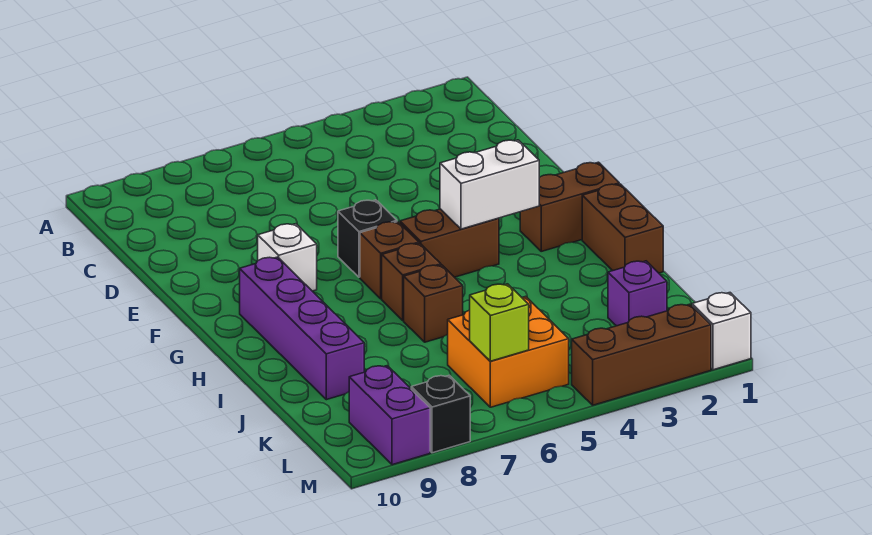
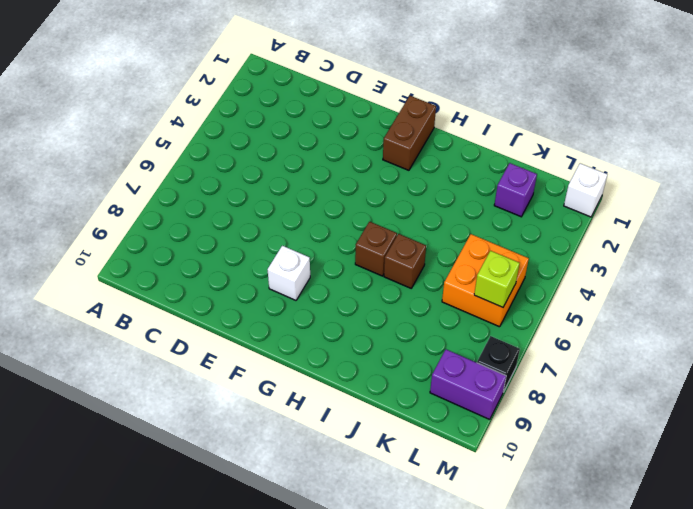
none -> black brick F6 level 1
none -> brown brick G4:G5 level 1
none -> brown brick G6 level 1

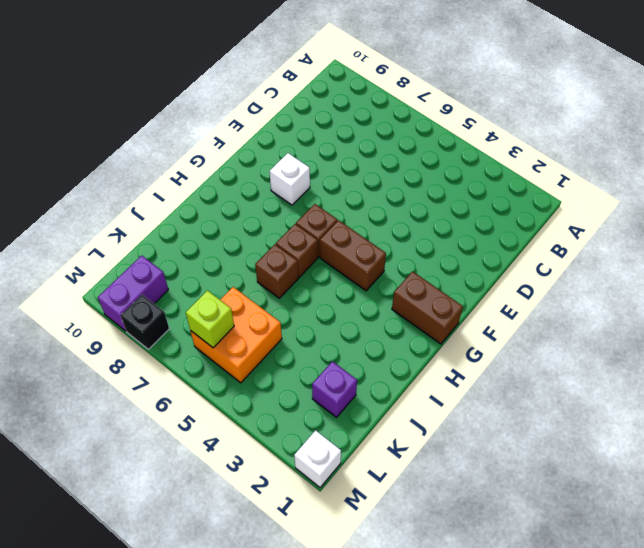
none -> black brick F6 level 1
none -> purple brick G9:J9 level 1
none -> brown brick H1:I1 level 1

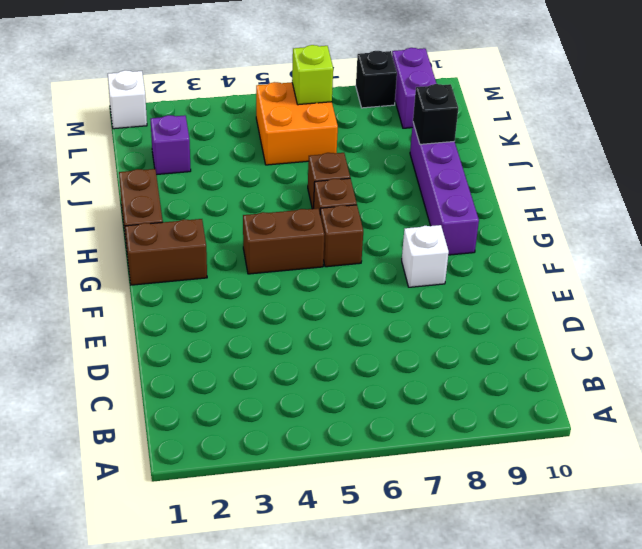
black brick J9 level 2 -> black brick F6 level 1
none -> brown brick M2:M4 level 1
none -> white brick G3:G4 level 2

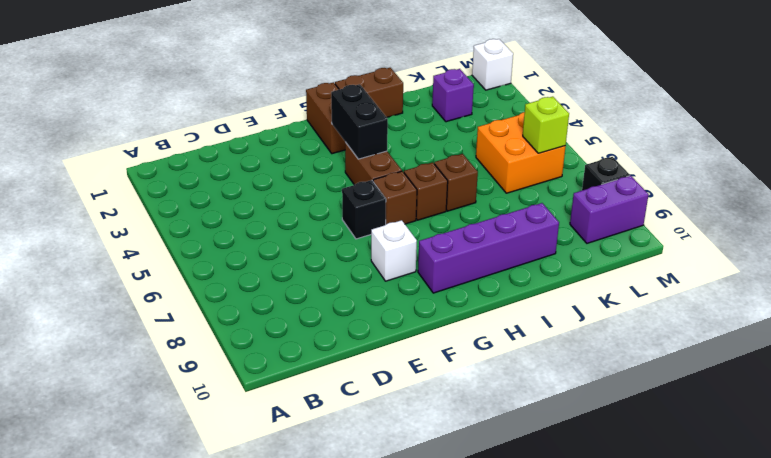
black brick G3:G4 level 2 -> white brick G3:G4 level 2
none -> brown brick M2:M4 level 1

